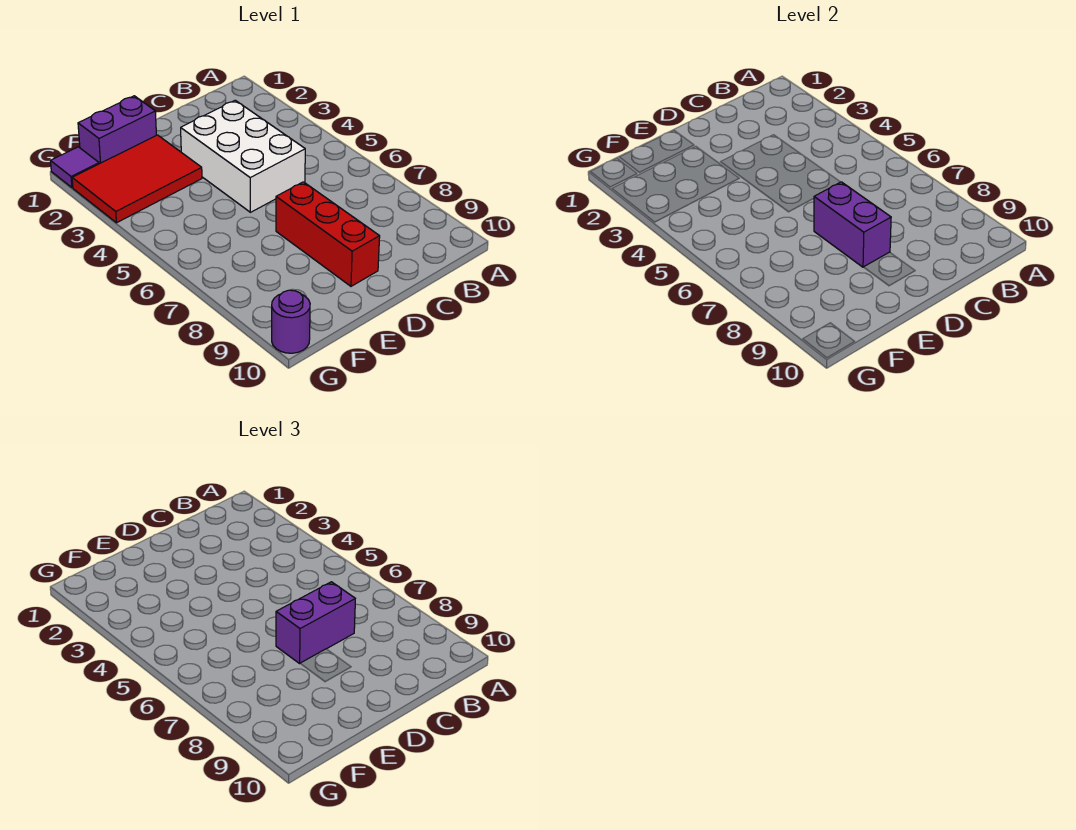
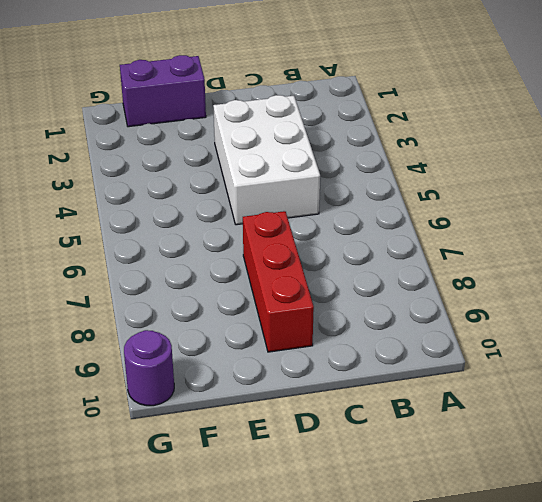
none -> red tile E2:G3 level 1
none -> purple tile G1 level 1

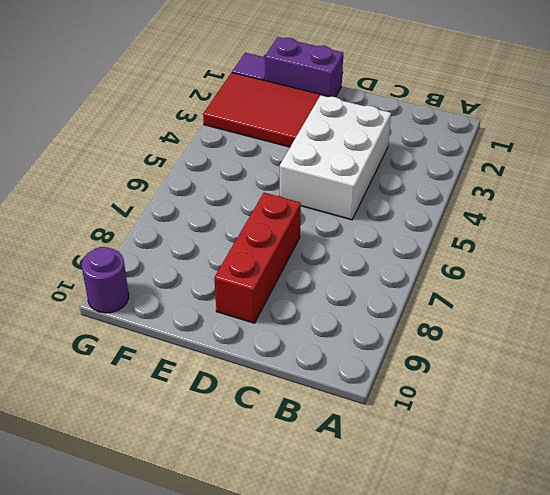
none -> purple brick D7:D8 level 2
none -> purple brick C7:D7 level 3

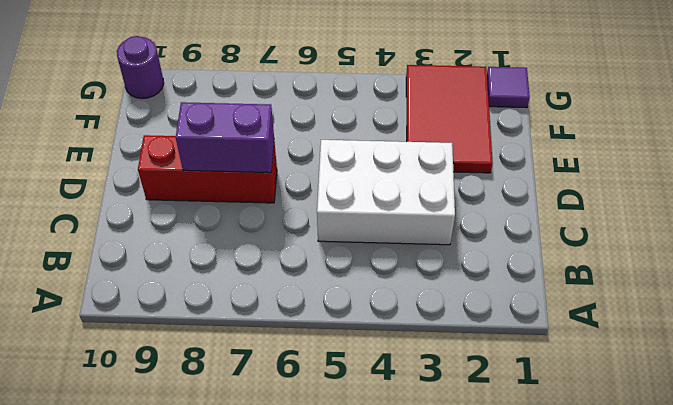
none -> purple brick E1:F1 level 1
none -> purple brick C7:D7 level 3

